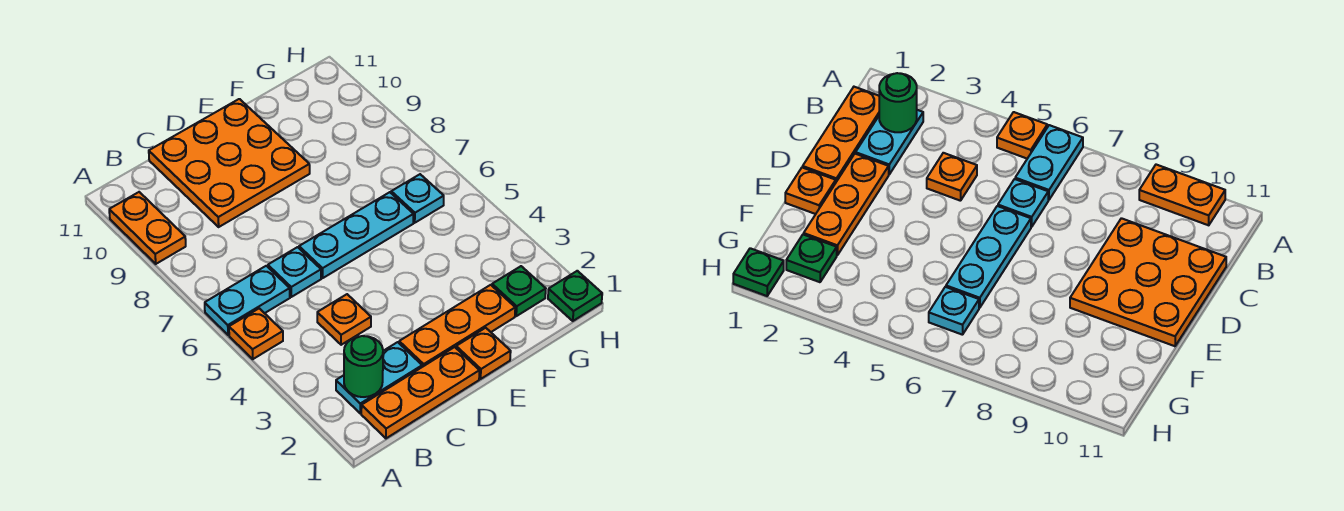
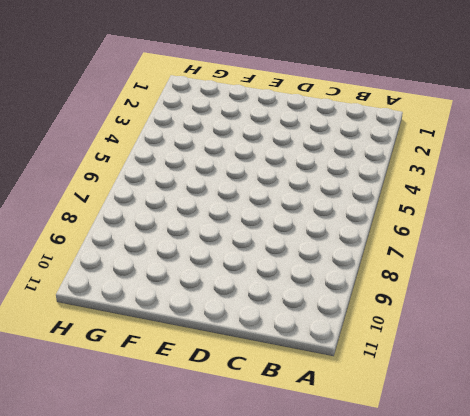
none -> orange plate A5 level 1
none -> cyan plate A6:B6 level 1
none -> orange plate A9:A10 level 1

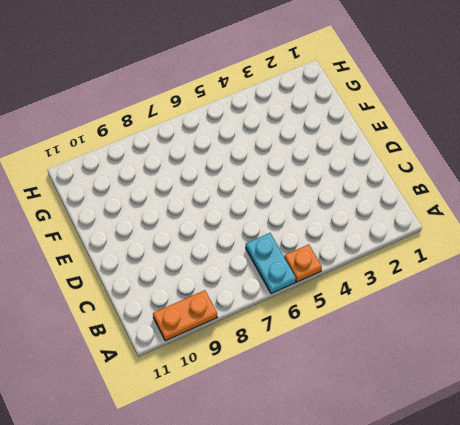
none -> orange plate B1:D1 level 1
none -> cyan plate B2:C2 level 1
none -> orange plate C4 level 1

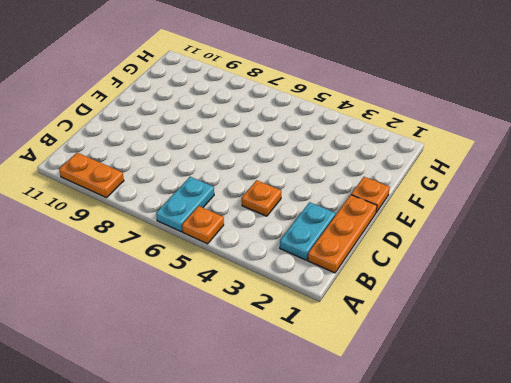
none -> cyan plate C6 level 1
none -> orange plate C9:E11 level 1
none -> orange plate D2:F2 level 1

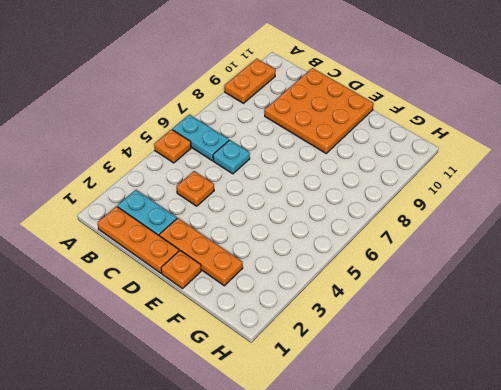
none -> cyan plate D6:F6 level 1
none -> green plate G2 level 1
none -> cyan plate G6 level 1

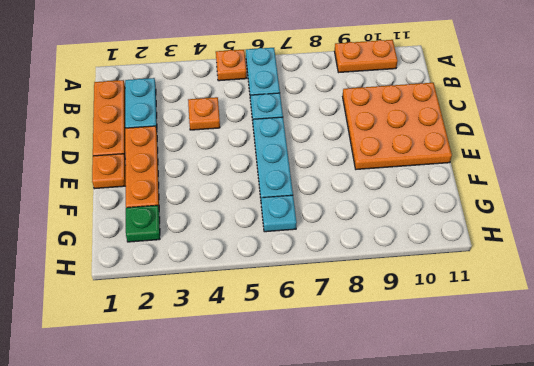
none -> green plate H1 level 1
none -> green round brick B2 level 2

